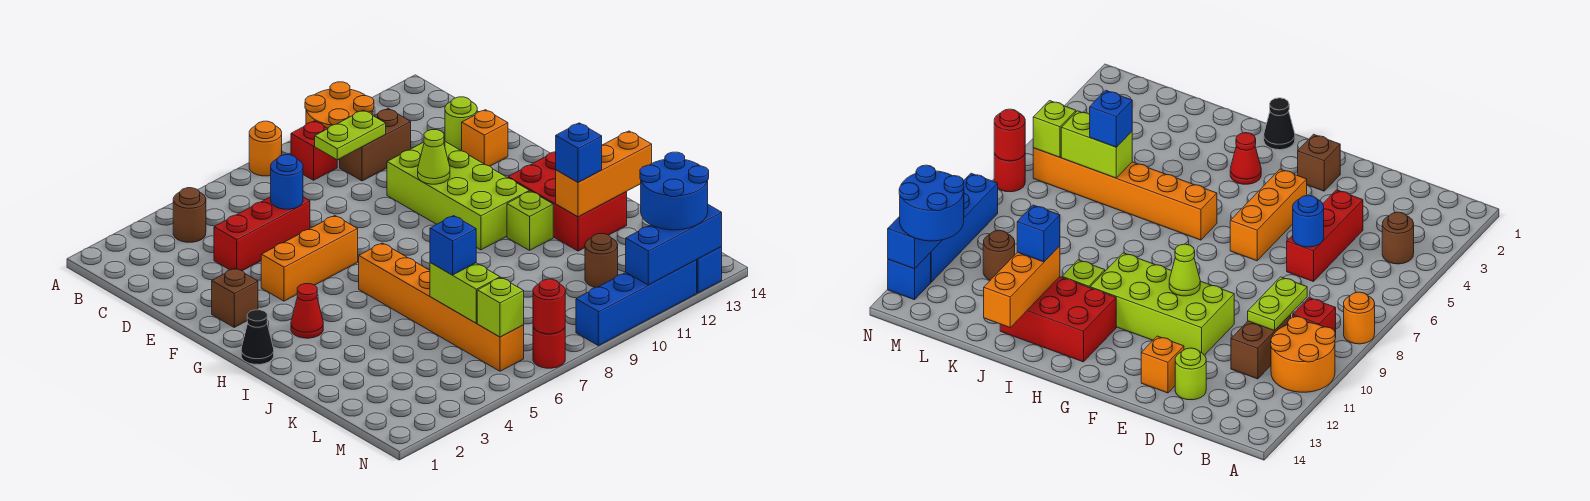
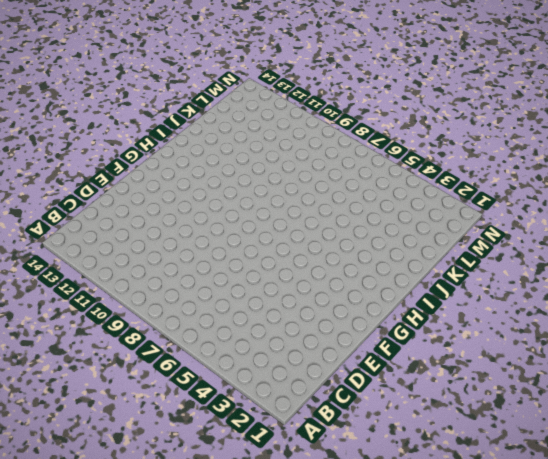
none -> orange round brick A8 level 1
none -> orange round brick A10:B11 level 1
none -> brown round brick B4 level 1
none -> red brick B9 level 1

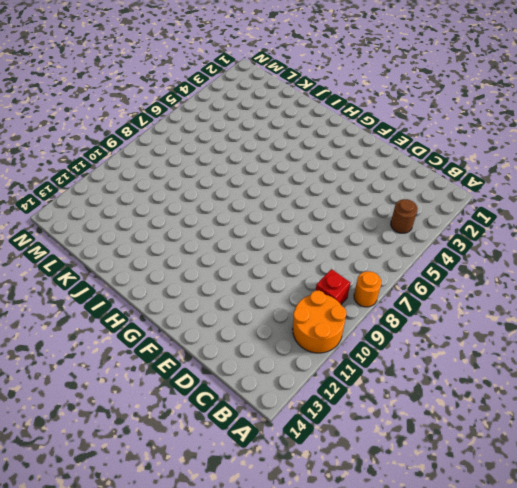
none -> brown brick C10:C11 level 1
none -> red brick D4:D6 level 1
none -> lime round brick D13 level 1
none -> lime brick E10:H11 level 1

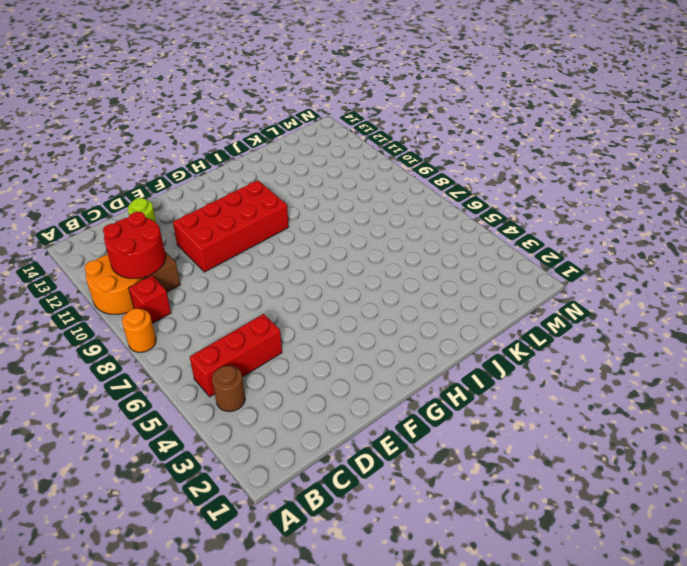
red brick B5:D5 level 1 -> red brick D4:D6 level 1
red round brick B10:C11 level 2 -> lime plate C9:C10 level 2
red brick E10:H11 level 1 -> lime brick E10:H11 level 1
none -> orange brick E13 level 1
none -> brown brick F2 level 1
none -> orange brick F4:F6 level 1
none -> black cone H1 level 1

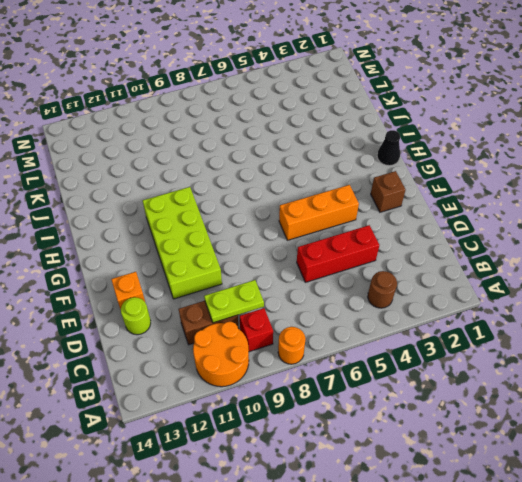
none -> red cone H3 level 1
none -> orange brick H6:M6 level 1
none -> red brick H12:J13 level 1
none -> lime brick I11 level 1

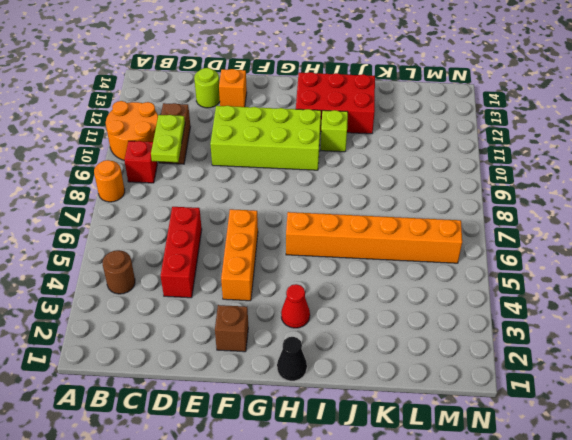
none -> brown round brick L11 level 1
none -> red round brick N7 level 1
none -> blue brick N9:N12 level 1
none -> blue brick N13 level 1

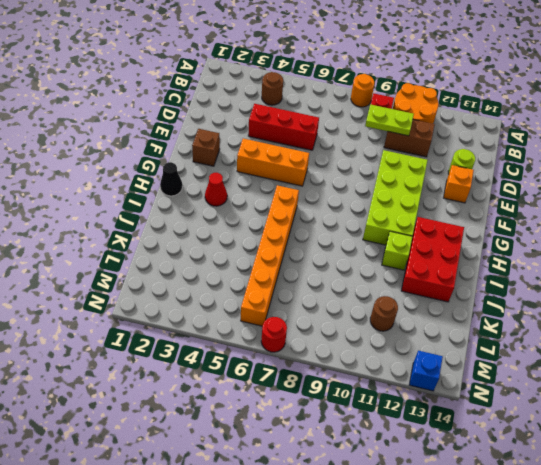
none -> blue brick N9:N12 level 1
none -> blue round brick D6 level 2
none -> lime cone F10 level 2
none -> orange brick J12:J14 level 2

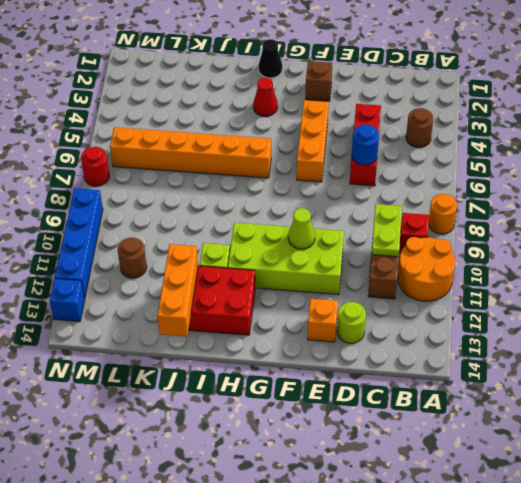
none -> lime brick K6:L6 level 2
none -> lime brick M6 level 2
none -> red round brick N7 level 2
none -> blue brick N11:N13 level 2

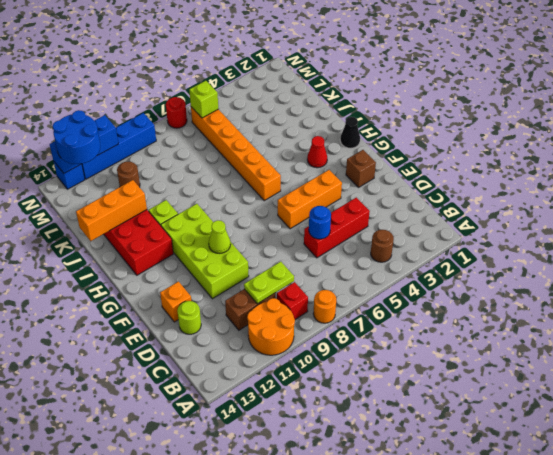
none -> lime brick K6:L6 level 2
none -> red round brick N7 level 2
none -> blue brick J12 level 3
none -> blue brick K6 level 3

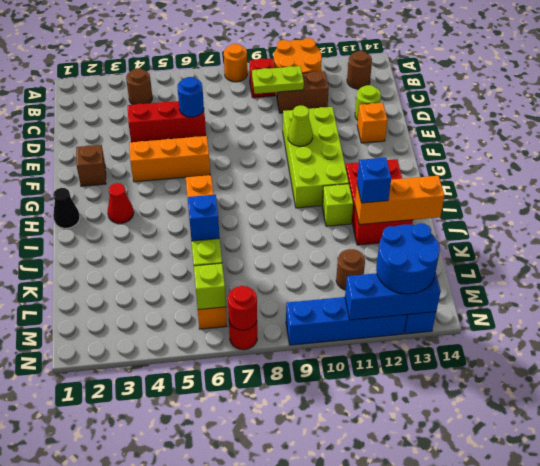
brown round brick B13 level 1 -> none

